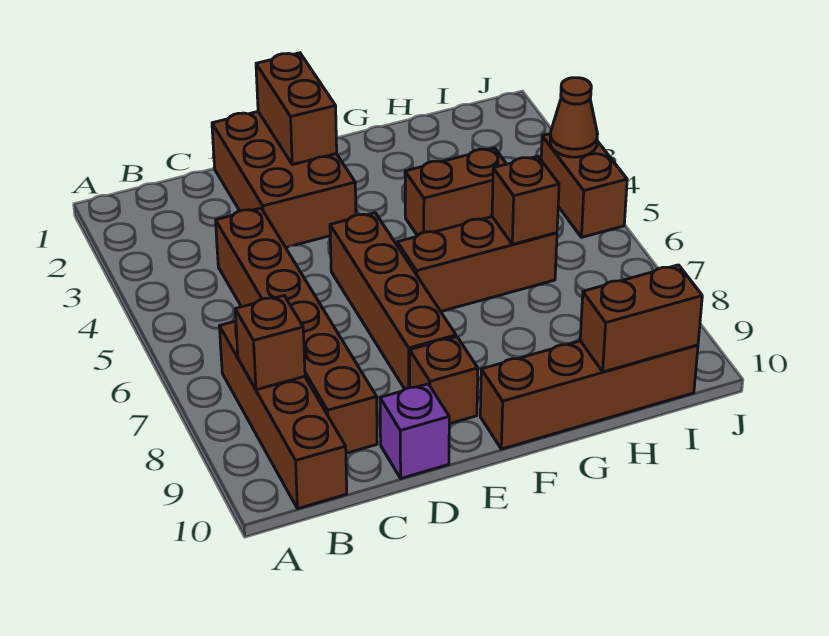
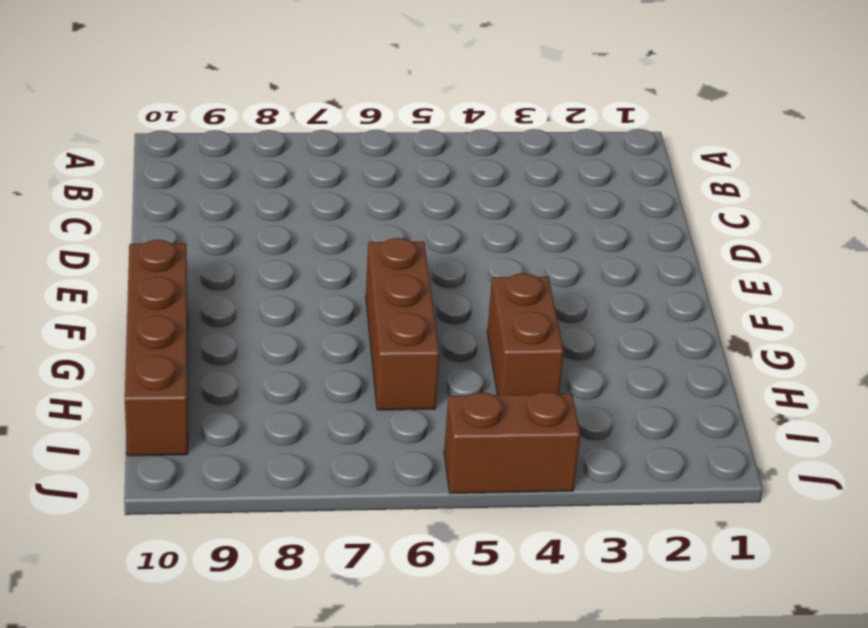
none -> brown brick B7:B10 level 1
none -> brown brick C4:C9 level 1
none -> brown brick D1:E3 level 1

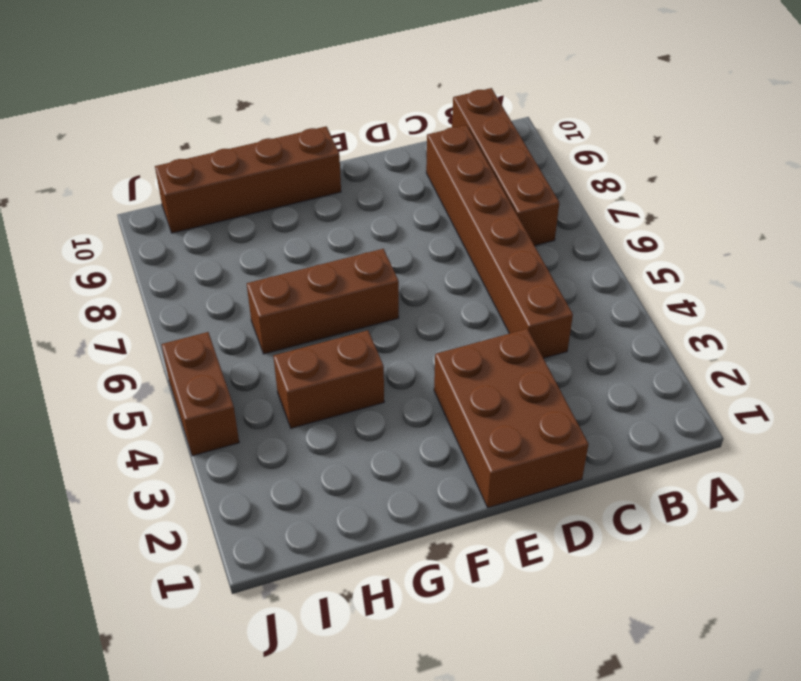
none -> purple brick D10 level 1
none -> brown brick E5:E8 level 1
none -> brown brick E9 level 1

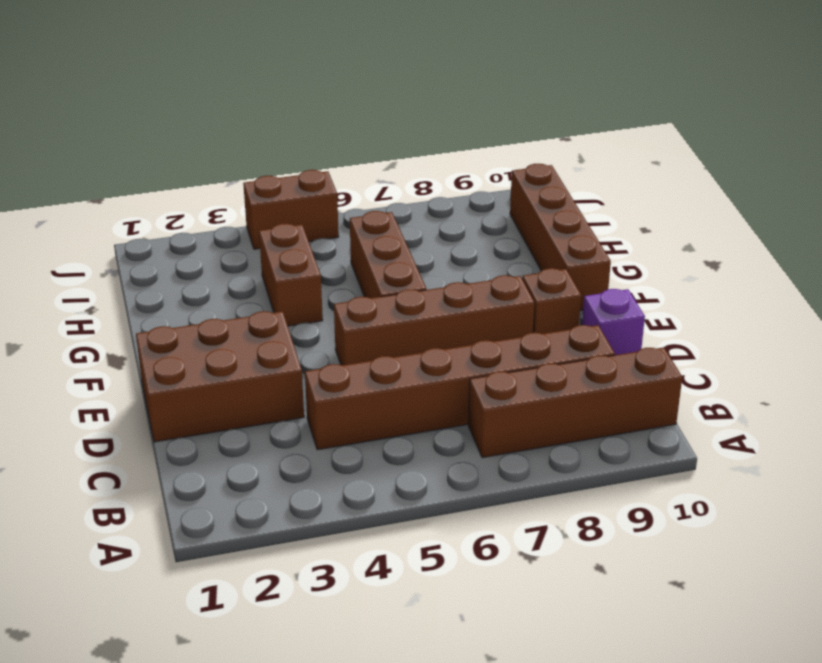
none -> brown brick B8 level 2
none -> brown brick E1:E2 level 2
none -> brown brick H6 level 2

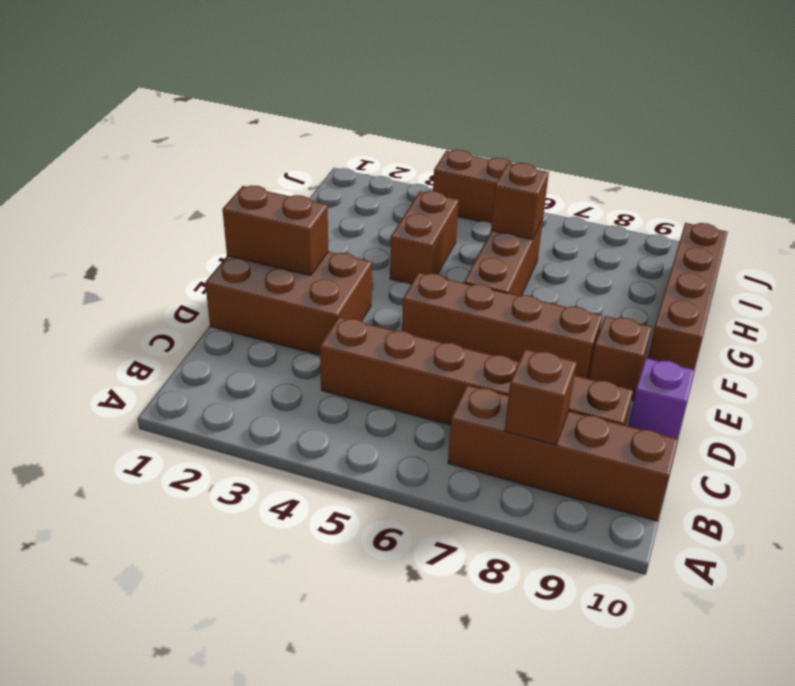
none -> brown brick H10:I10 level 2
none -> brown cone J4 level 2

